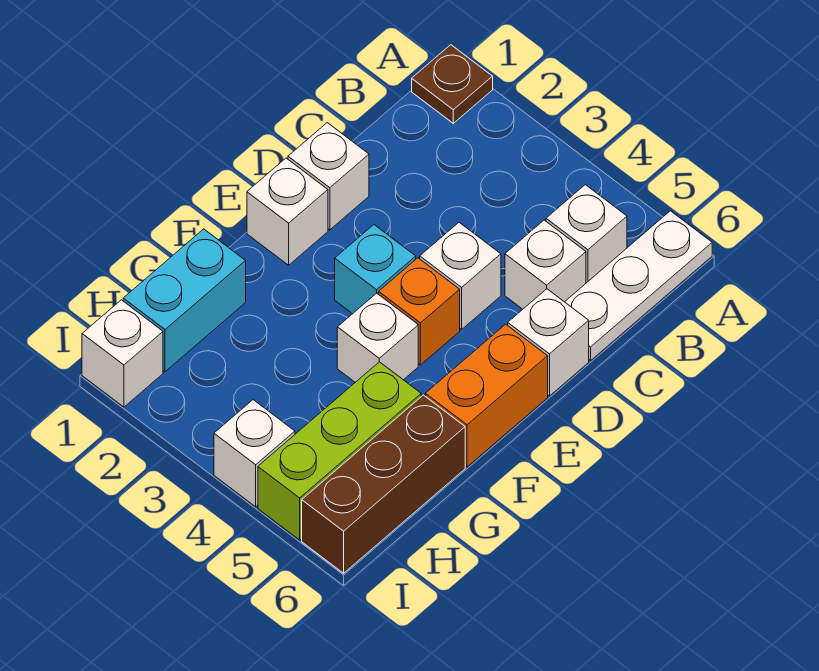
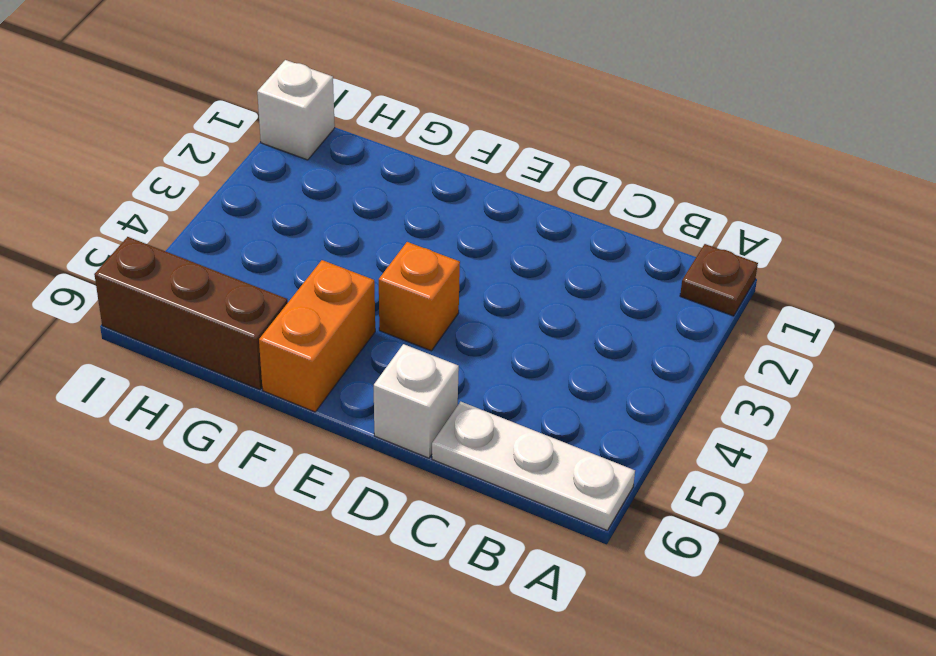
orange brick F5:F6 level 1 -> orange brick E6:F6 level 1
none -> white brick B5 level 1
none -> white brick C5 level 1
none -> white brick D1 level 1

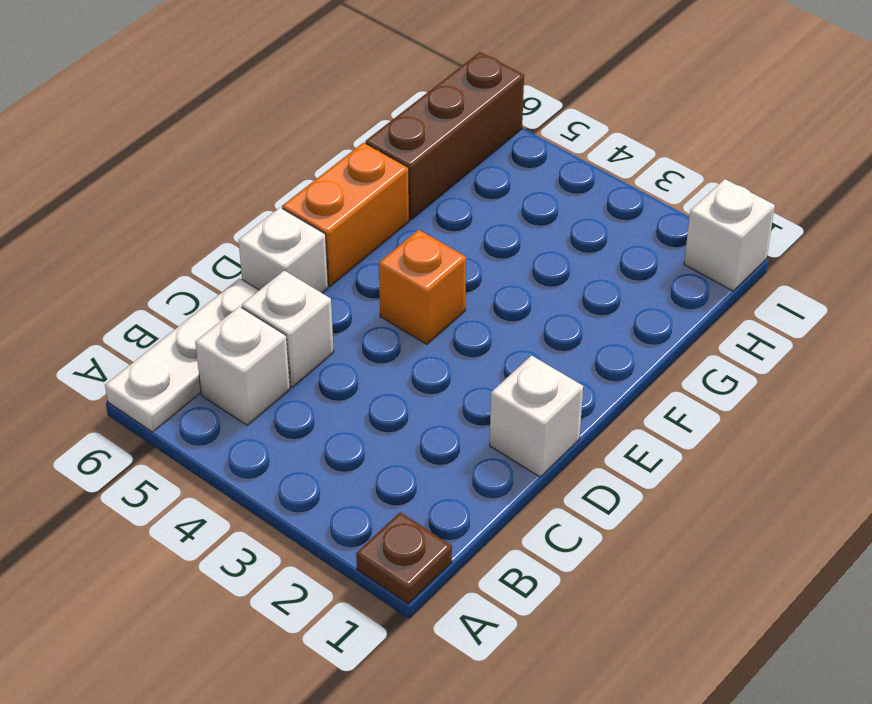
none -> white brick D4 level 1
none -> white brick E1 level 1
none -> cyan brick E3 level 1

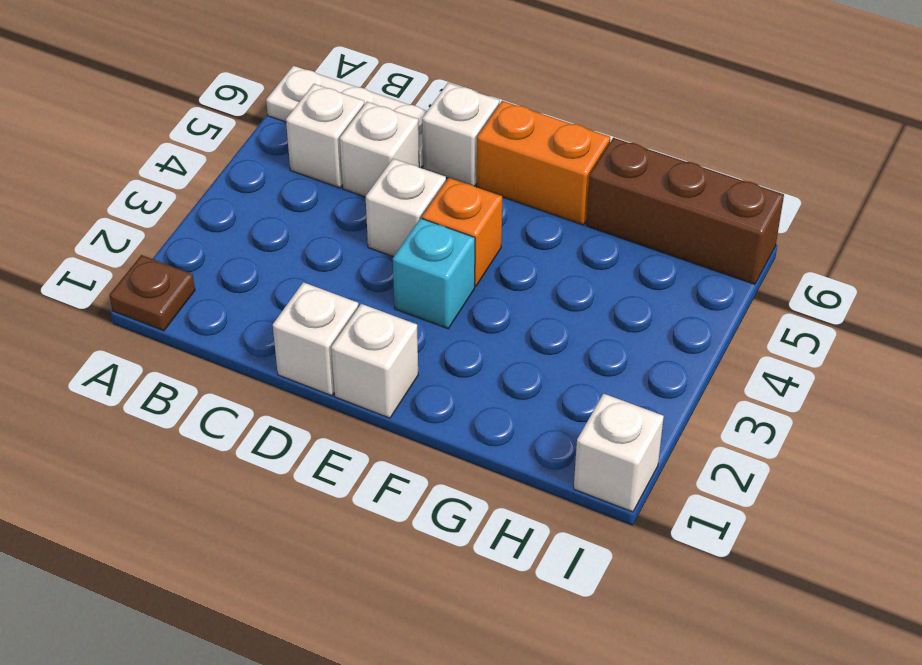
none -> white brick F4 level 1
none -> cyan brick G1:H1 level 1
none -> lime brick G5:I5 level 1

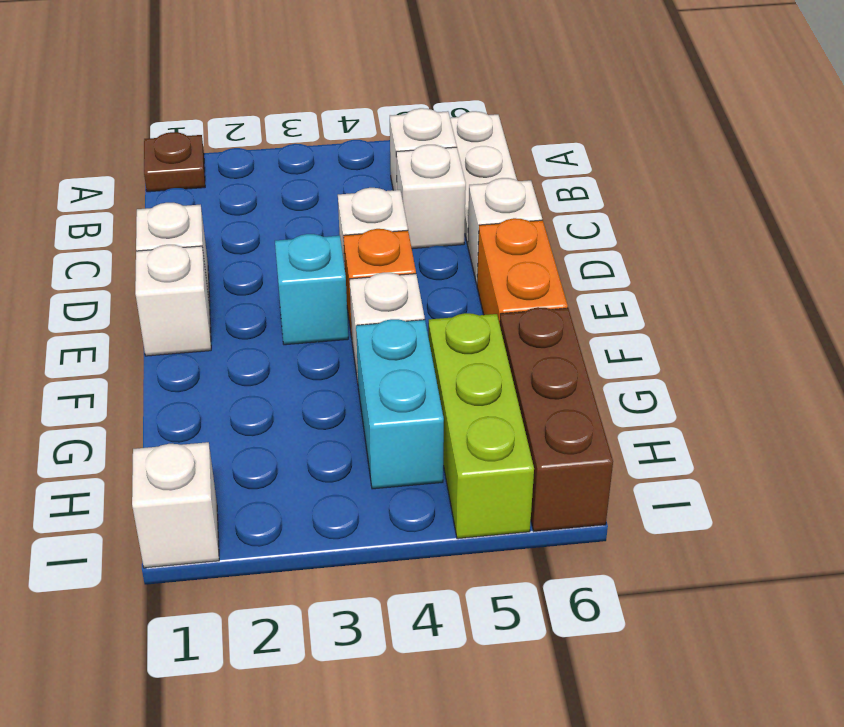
cyan brick G4:H4 level 1 -> cyan brick G1:H1 level 1
none -> white brick I4 level 1

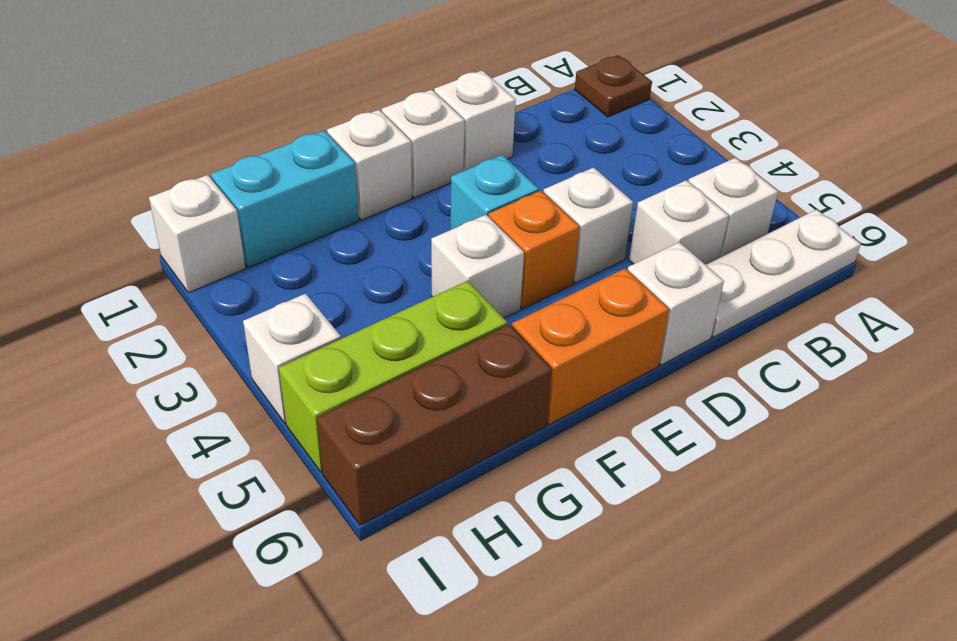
white brick F1 level 1 -> none

